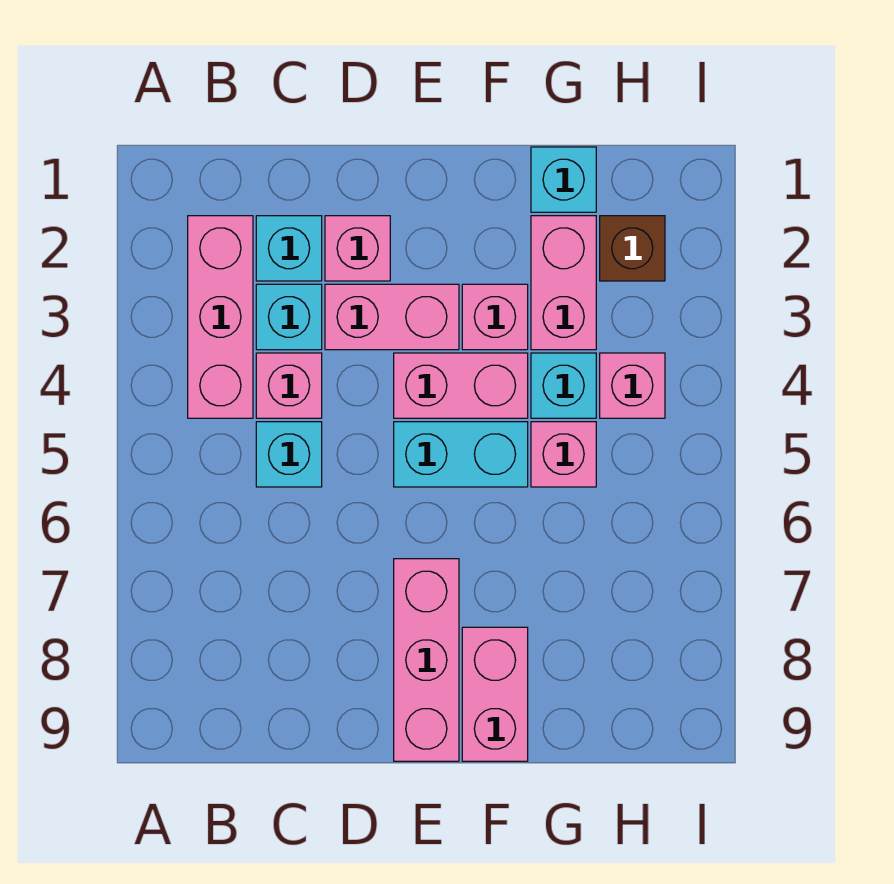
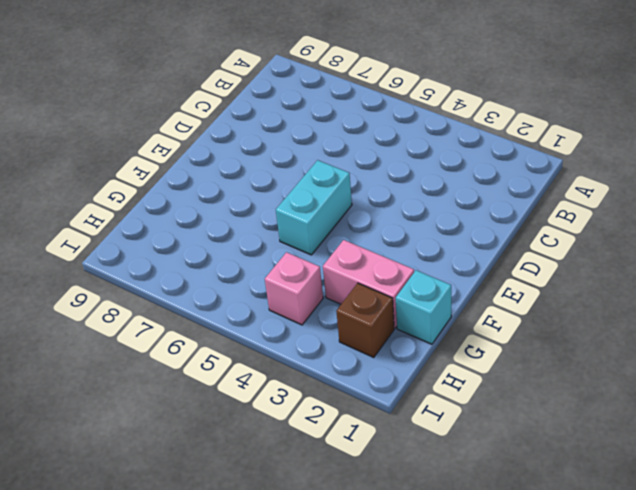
none -> pink brick B2:B4 level 1
none -> cyan brick C2 level 1
none -> cyan brick C3 level 1

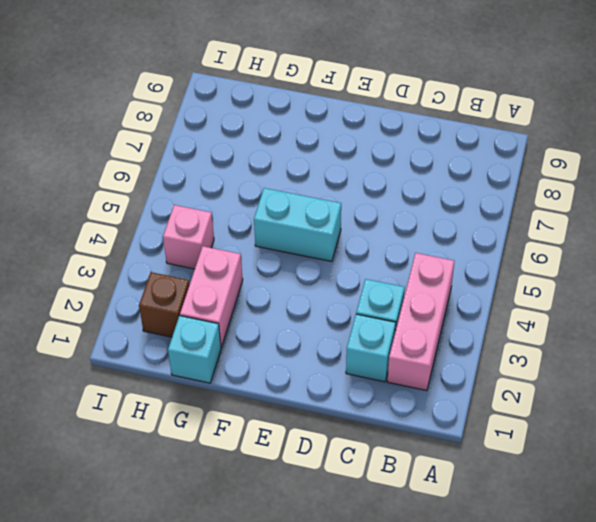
none -> pink brick C4 level 1
none -> cyan brick C5 level 1
none -> pink brick D2 level 1

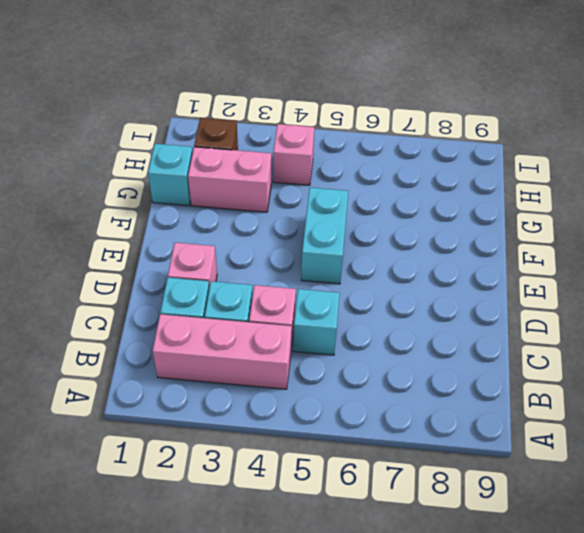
none -> pink brick D3:E3 level 1
none -> pink brick E4:F4 level 1
none -> pink brick E7:E9 level 1

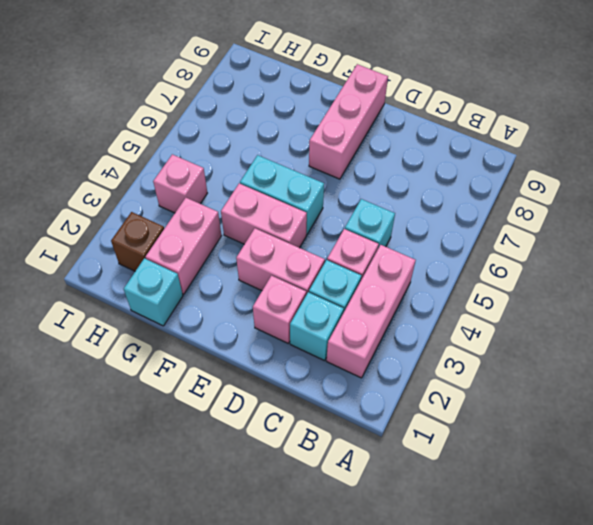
none -> pink brick F3 level 1
none -> pink brick F8:F9 level 1
none -> cyan brick G4 level 1

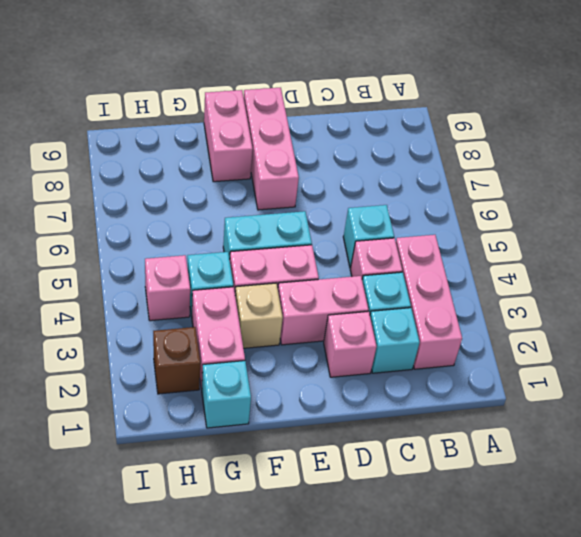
tan brick F3 level 1 -> pink brick F3 level 1
none -> pink brick G5 level 1

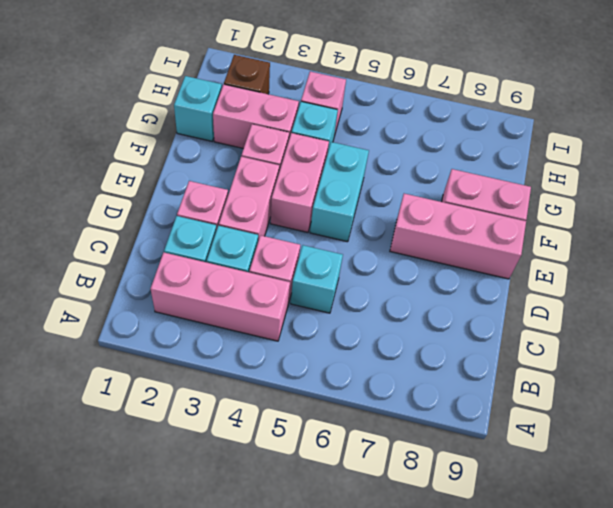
none -> pink brick G5 level 1

